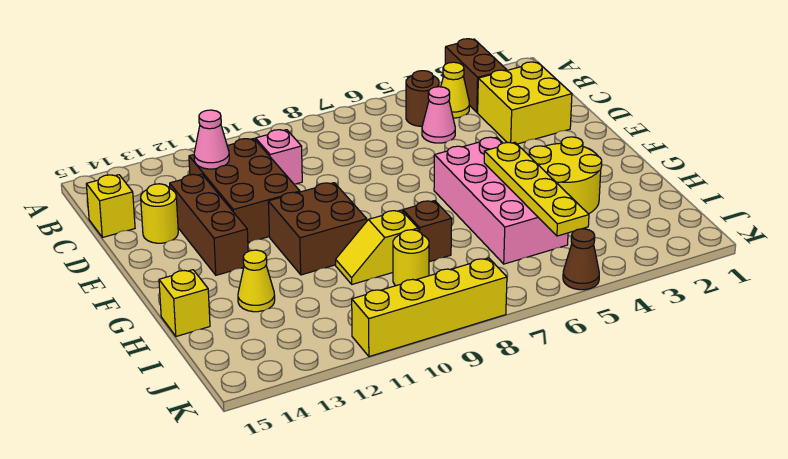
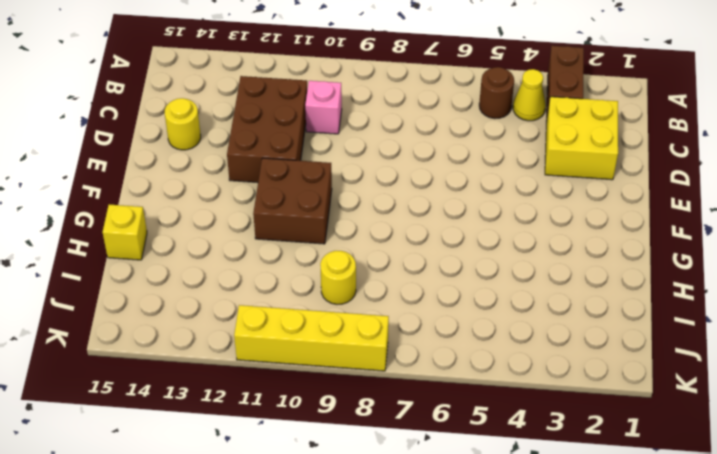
none -> pink cone C5 level 1
none -> yellow brick C15 level 1
none -> brown brick D13:F13 level 1

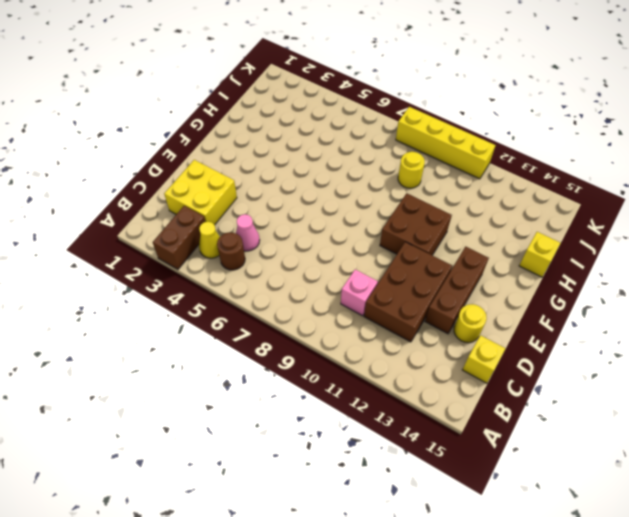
none -> pink brick F5:I6 level 1
none -> yellow round brick G3:H4 level 1
none -> brown brick H8 level 1

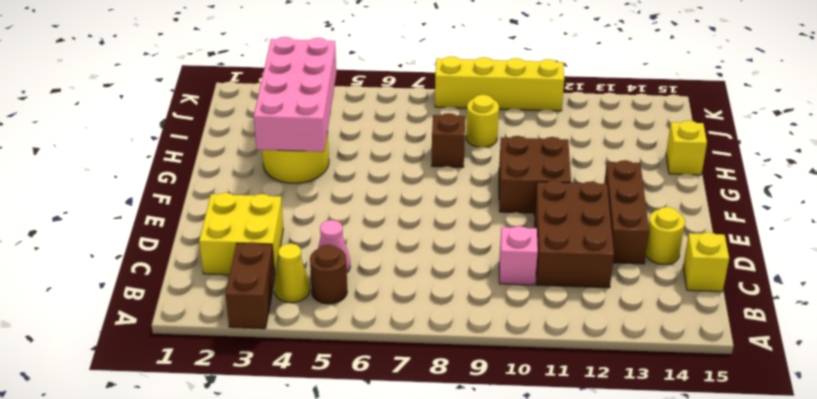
pink brick G3:J4 level 2 -> pink brick F5:I6 level 1
none -> yellow slope H9:H10 level 1 top 9
none -> yellow cone H13 level 1
none -> brown cone K5 level 1

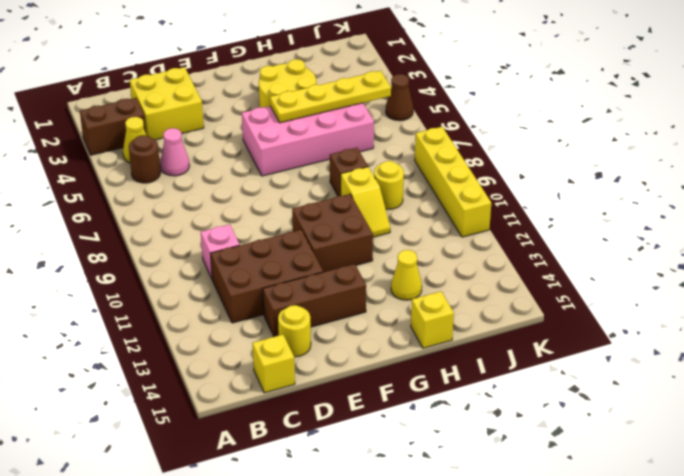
none -> pink cone C12 level 2

